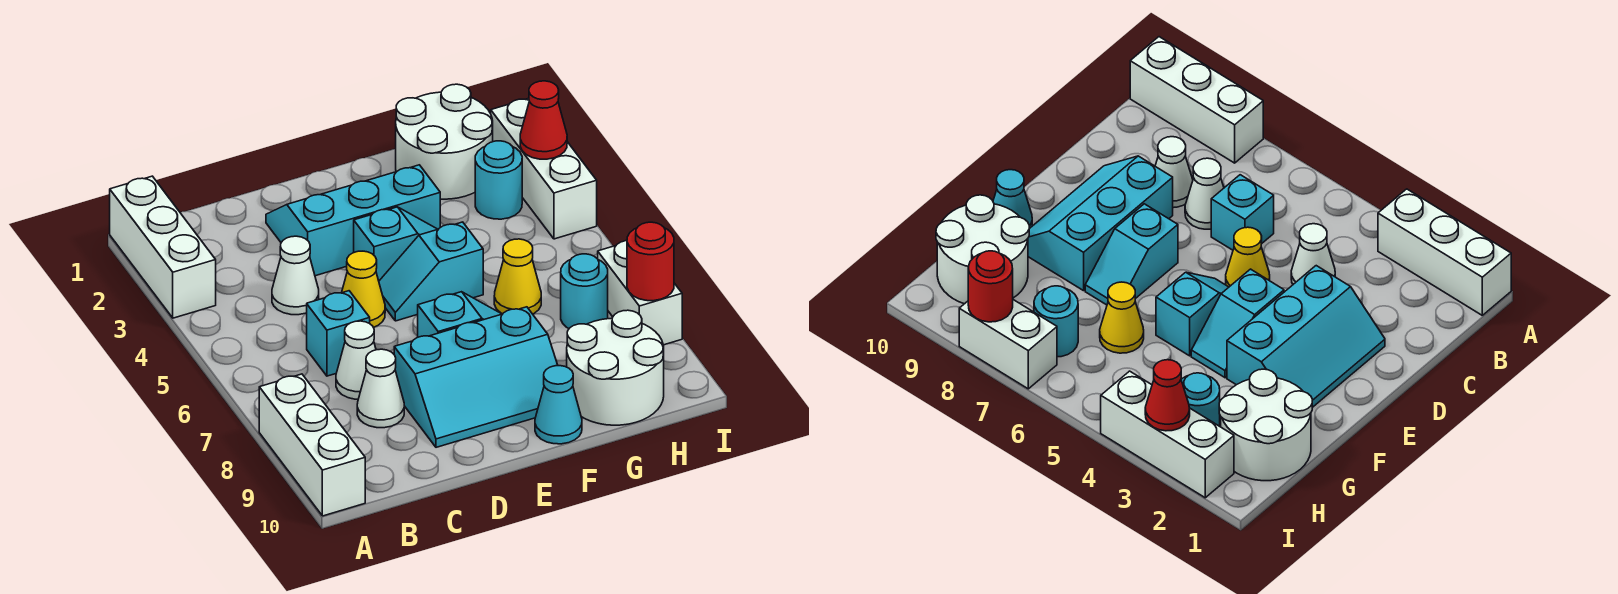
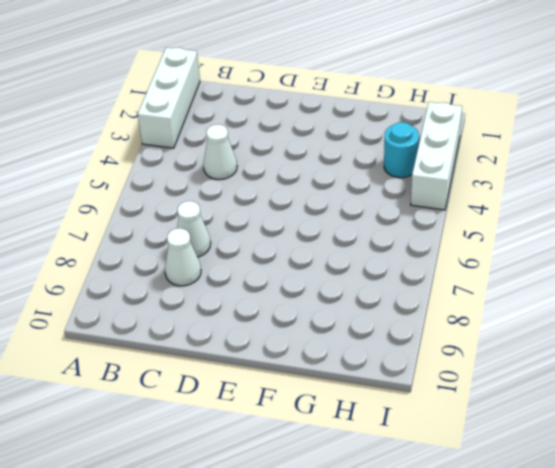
none -> white brick A8:A10 level 1
none -> cyan brick C6 level 1
none -> cyan slope D2:F3 level 1 top 3

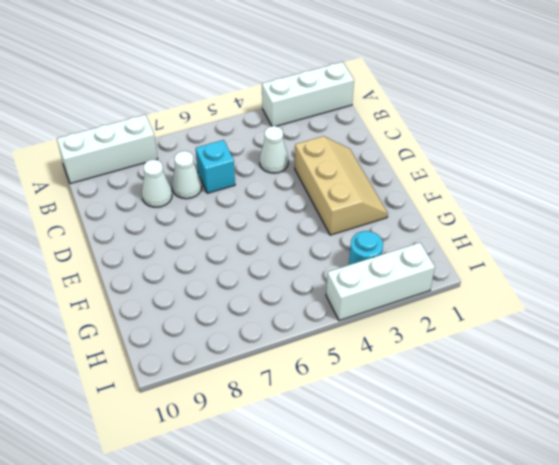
tan slope D2:F3 level 1 top 3 -> cyan slope D2:F3 level 1 top 3
none -> yellow cone D5 level 1
none -> cyan slope D8:F9 level 1 top 8
none -> cyan slope E4:F4 level 1 top E

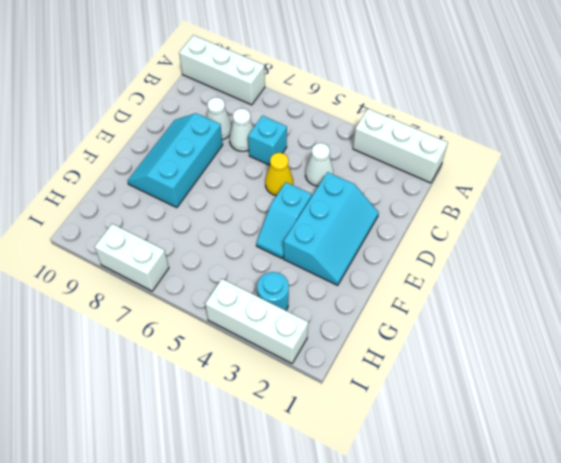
none -> cyan slope E5:F5 level 1 top F
none -> cyan slope E7:F7 level 1 top E
none -> cyan cone F10 level 1

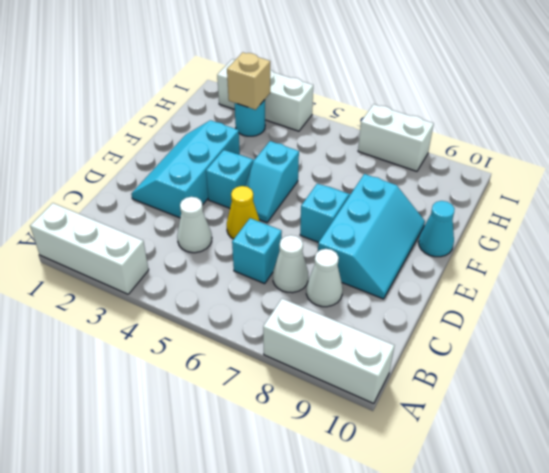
tan brick H3 level 2 -> none
none -> white round brick G1:H2 level 1
none -> yellow cone G6 level 1
none -> white round brick G9:H10 level 1

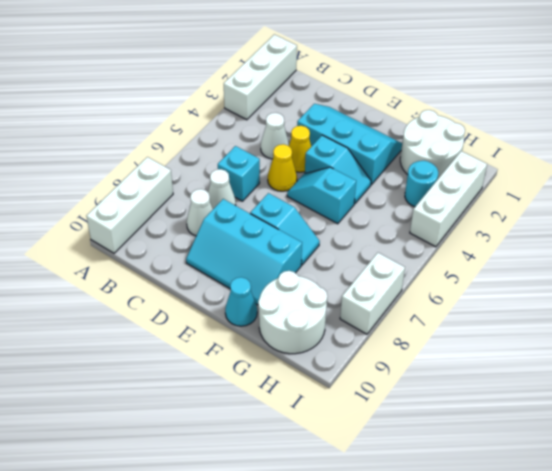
yellow cone D4 level 1 -> yellow cone G6 level 1
none -> cyan round brick H7 level 1
none -> red cone I3 level 2
none -> red round brick I8 level 2

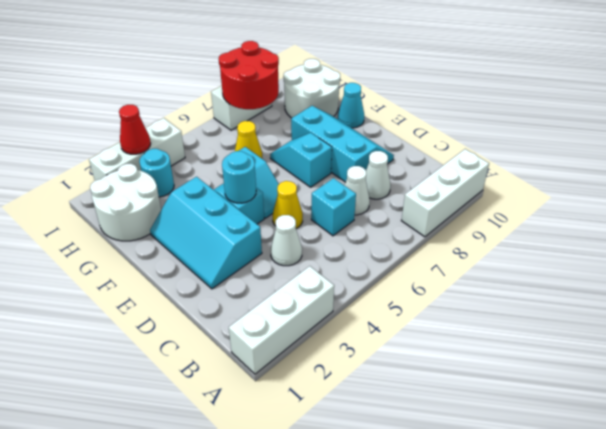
cyan round brick E4 level 2 -> cyan round brick H7 level 1
red round brick H7:I8 level 2 -> red round brick I8 level 2

